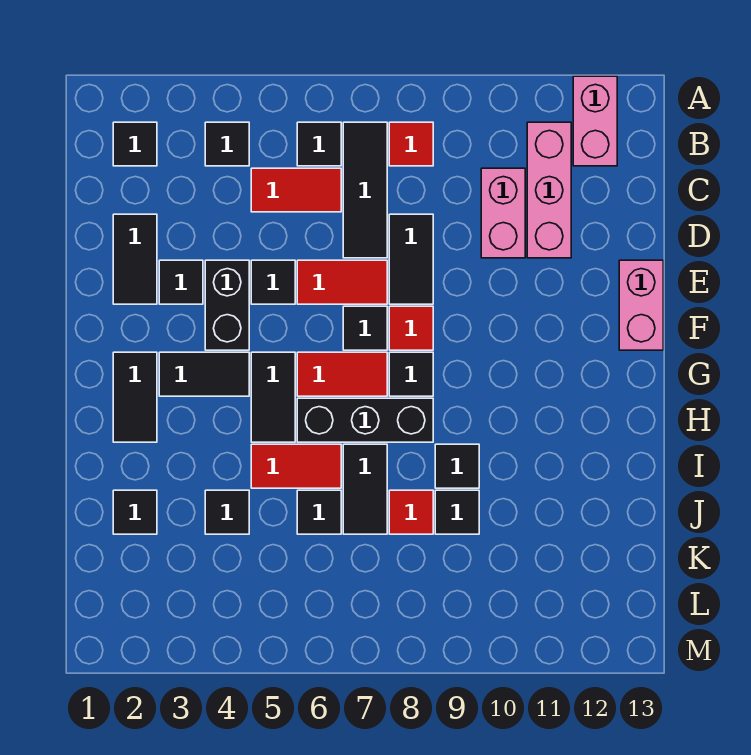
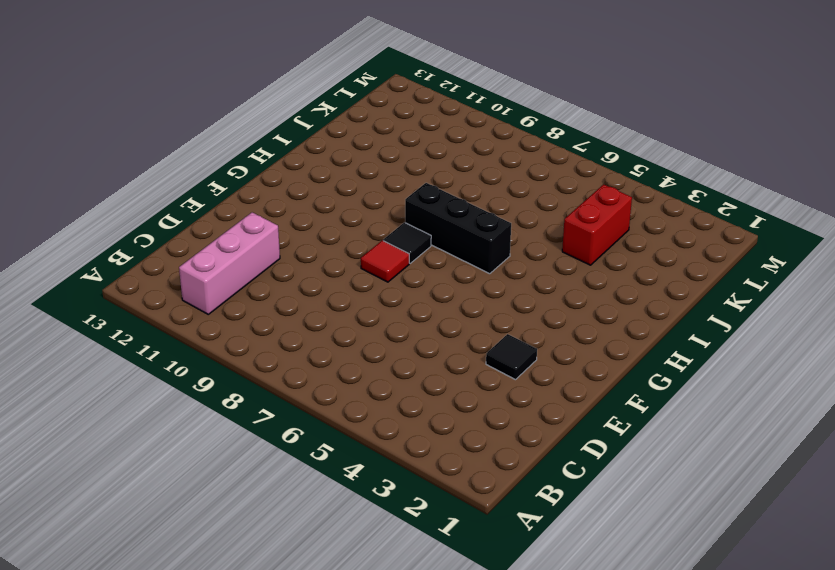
red brick J4:K4 level 1 -> black tile J4 level 1
none -> pink brick A12:B12 level 1
none -> black tile B2 level 1
none -> black tile B4 level 1
none -> black tile B6 level 1

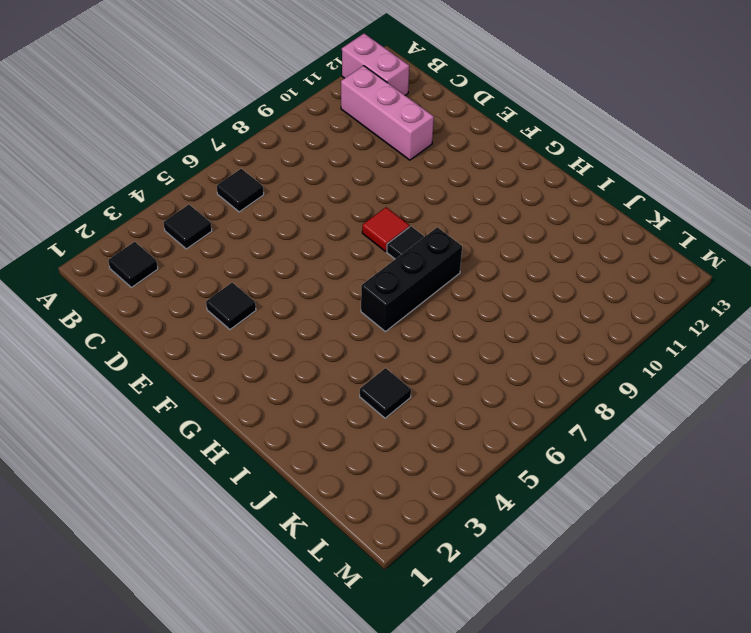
none -> black tile B7:D7 level 1
none -> red tile B8 level 1
none -> red tile C5:C6 level 1
none -> pink brick C10:D10 level 1

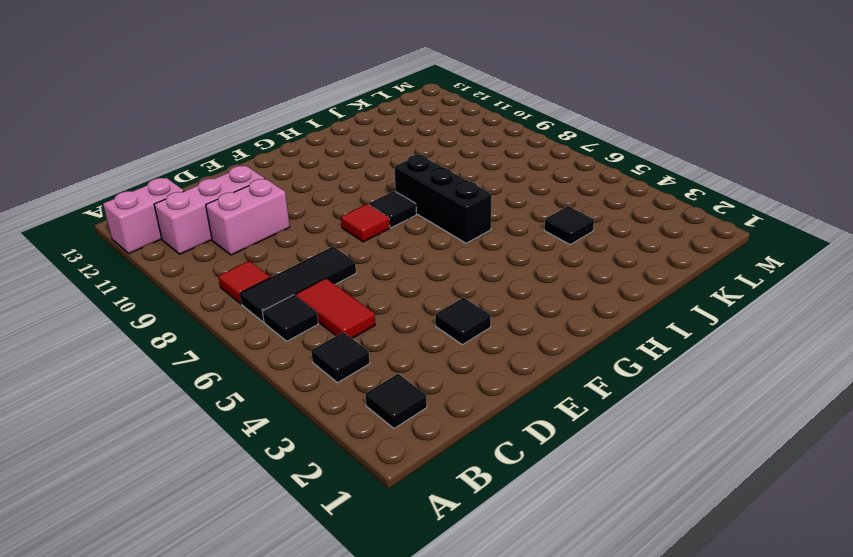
none -> black tile D2:E2 level 1
none -> black tile D8:E8 level 1
none -> black brick E4:F4 level 1
none -> black tile E5 level 1

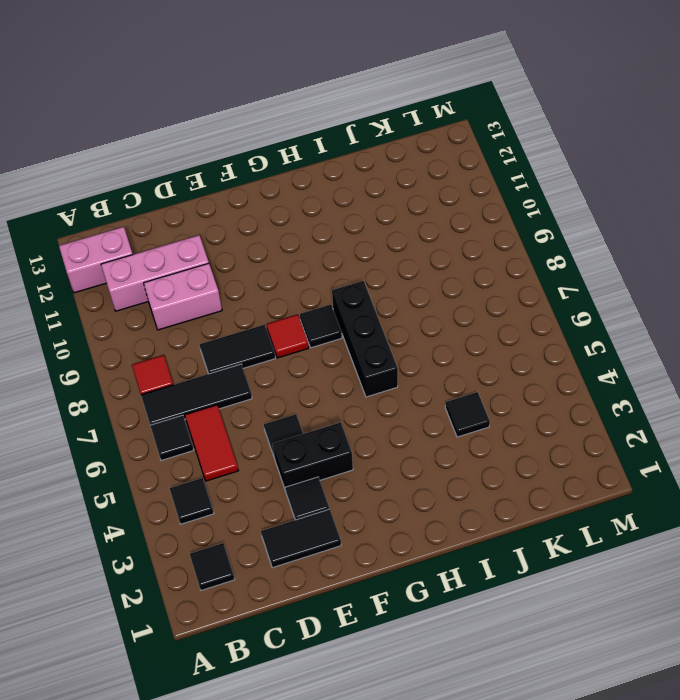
none -> red tile E6:E7 level 1
none -> pink brick E13:F13 level 1
none -> black tile F7 level 1
none -> black tile G2:H2 level 1

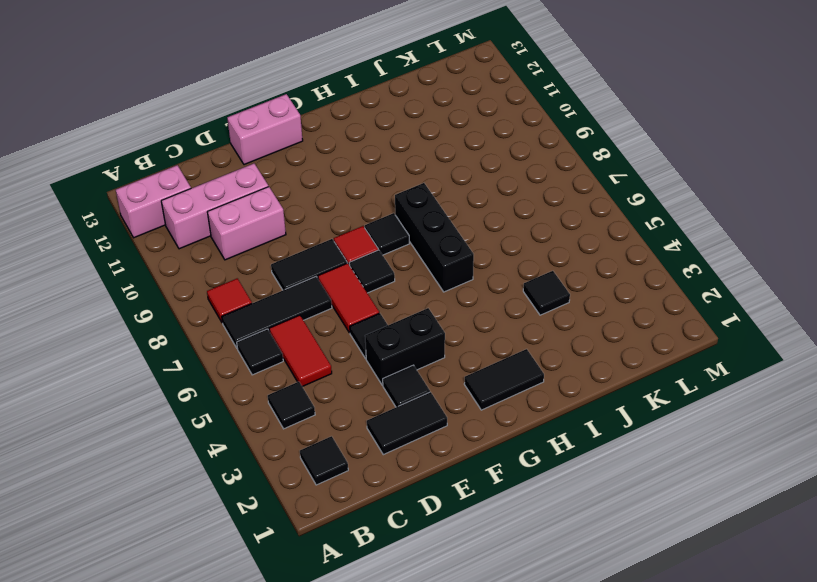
none -> black tile G3:G4 level 1
none -> black tile G5:H5 level 1
none -> red tile G6:G7 level 1
none -> red tile I5:I6 level 1

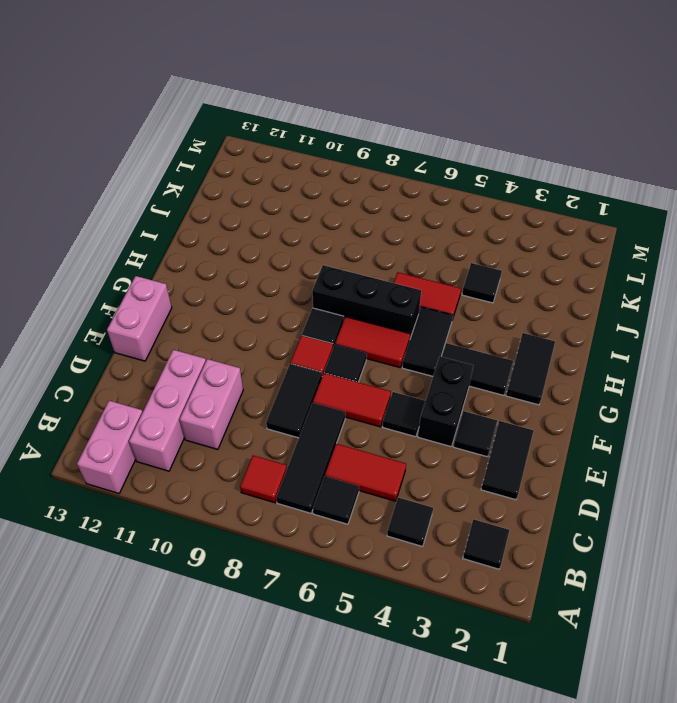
none -> black tile I7:J7 level 1
none -> black tile I9 level 1
none -> black tile J2 level 1
none -> black tile J6 level 1

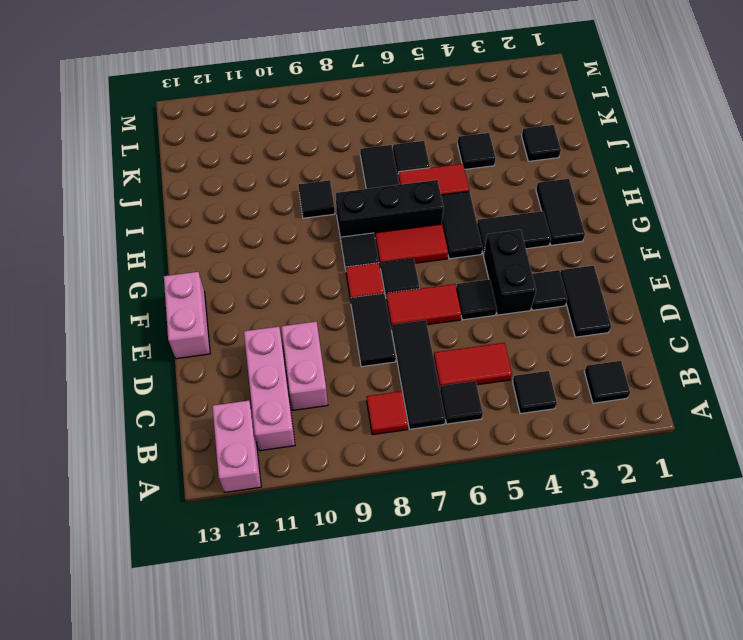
none -> red tile J8 level 1
none -> black tile J9 level 1

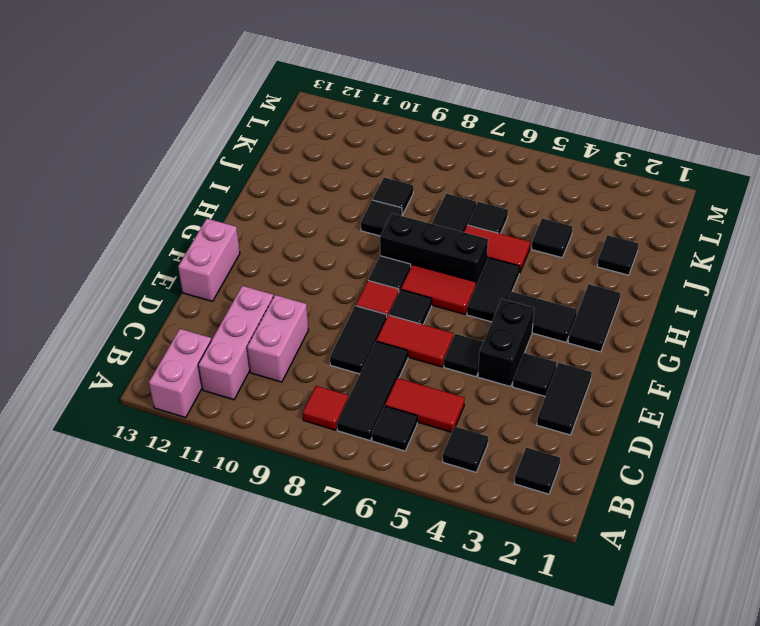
none -> red tile J8 level 1

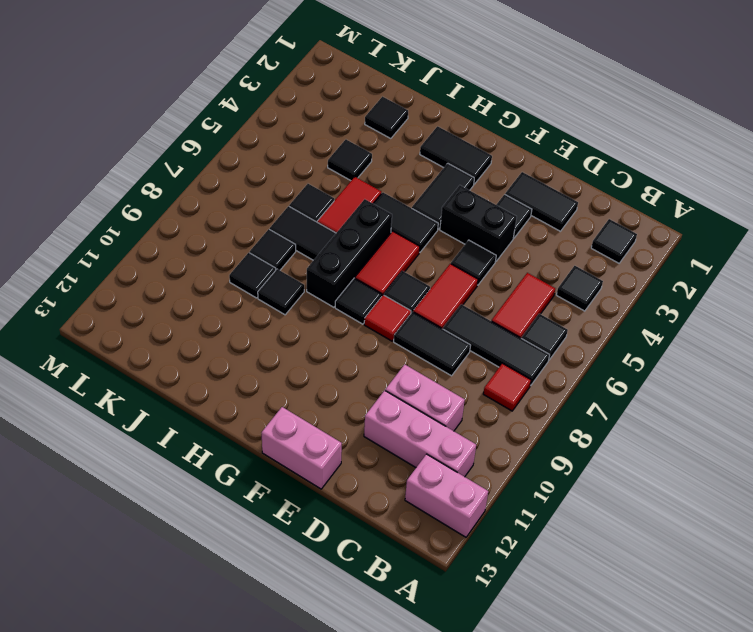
black tile J8 level 1 -> red tile J8 level 1

